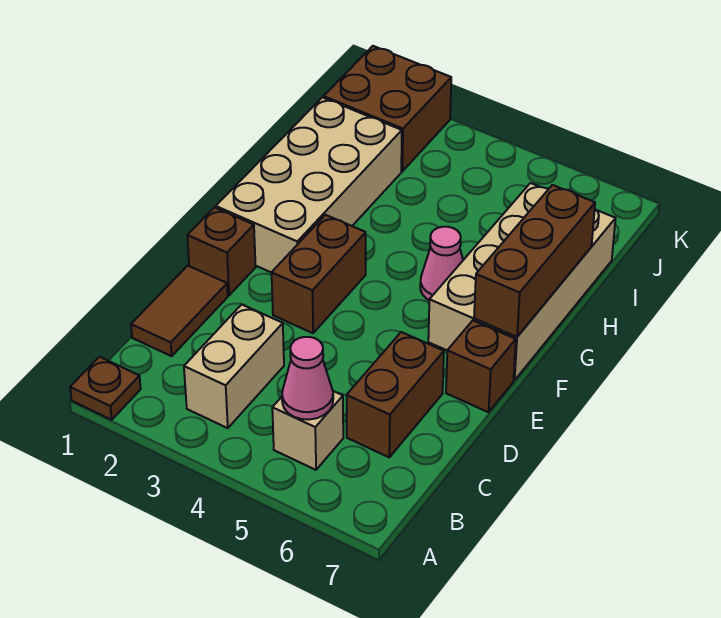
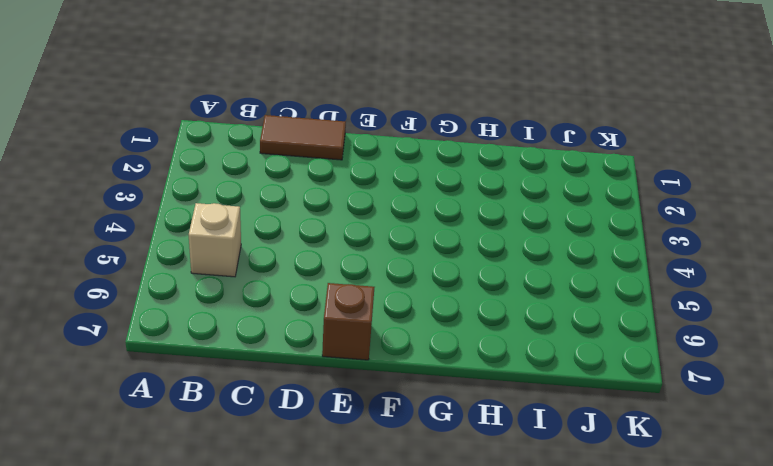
none -> brown plate A1 level 1
none -> tan brick B3:C3 level 1
none -> brown brick C6:D6 level 1

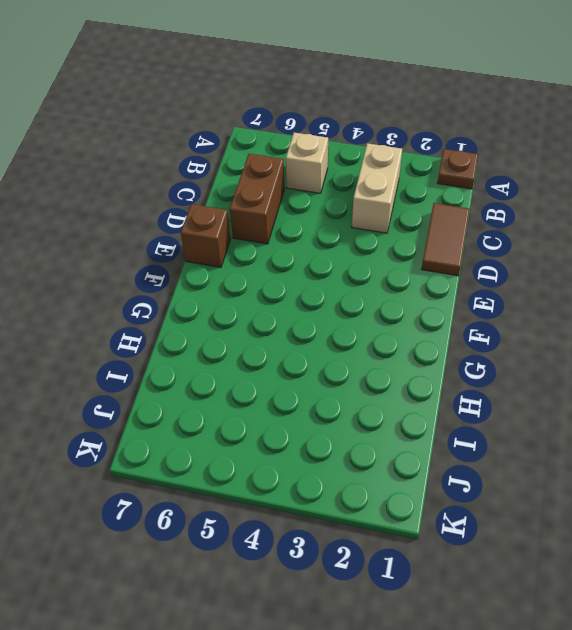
none -> brown brick E1 level 1
none -> brown brick E3:F3 level 1
none -> tan brick F1:I2 level 1

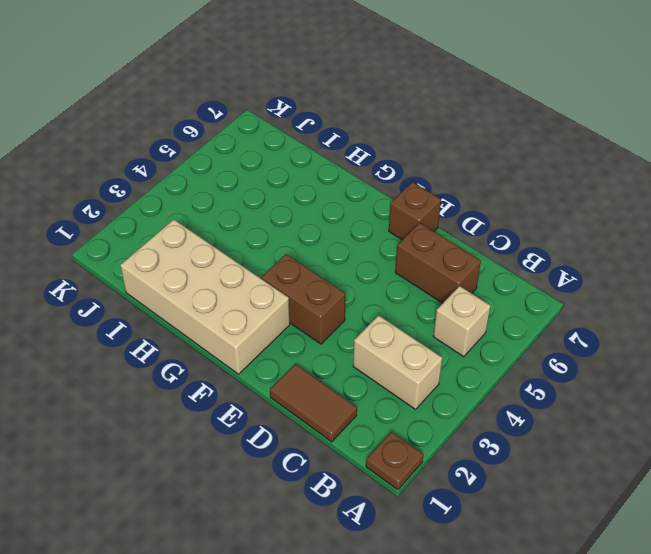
none -> brown brick E1 level 1
none -> tan brick F6:I7 level 1
none -> pink cone G5 level 1

